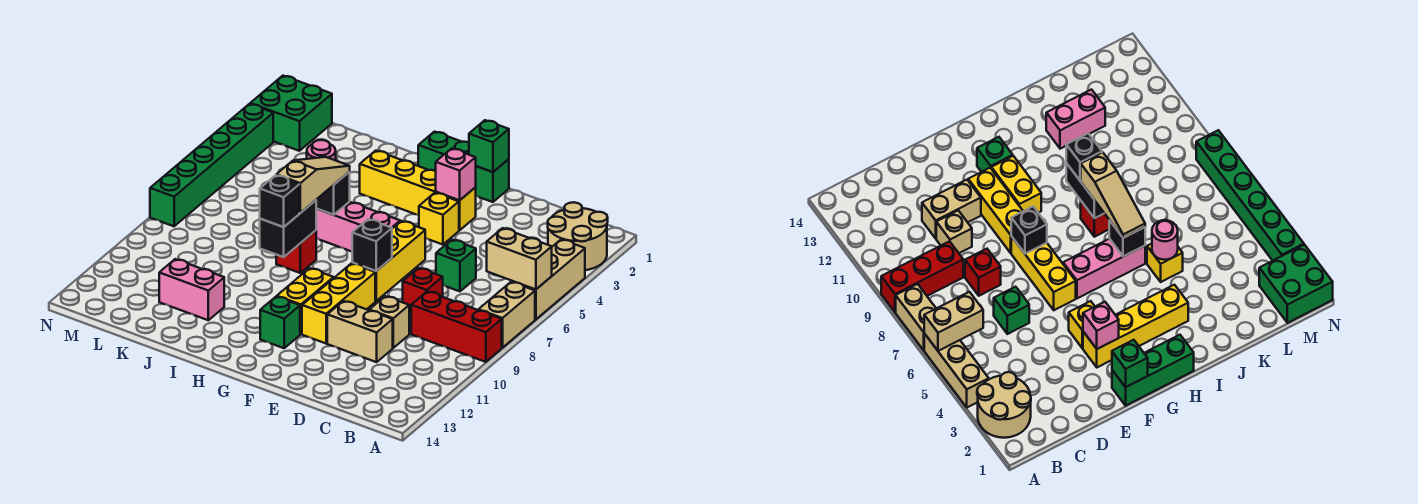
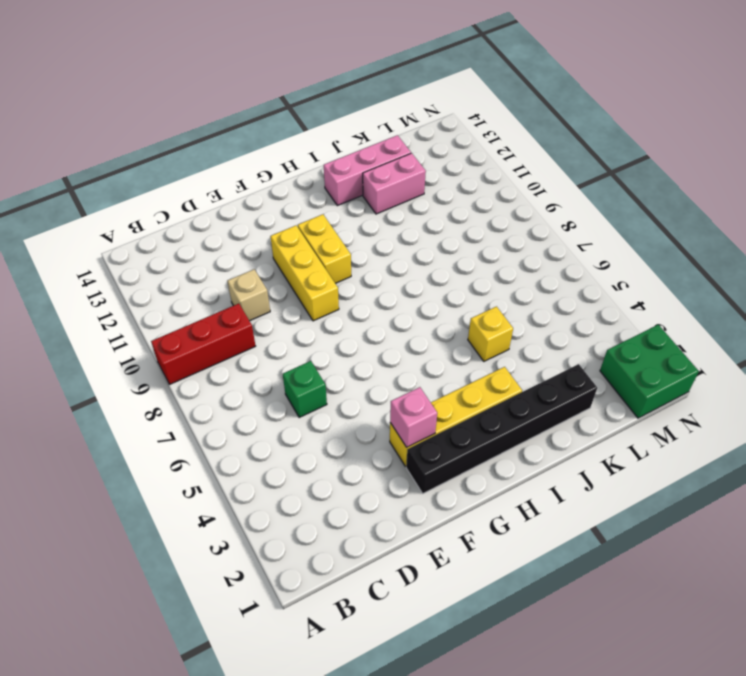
black brick F2:K2 level 1 -> none
pink brick I13:K13 level 1 -> pink brick G6:I6 level 1
none -> tan round brick A2:B3 level 1
none -> tan brick A4:A6 level 1
none -> tan brick A7:A8 level 1
none -> red brick D8 level 1

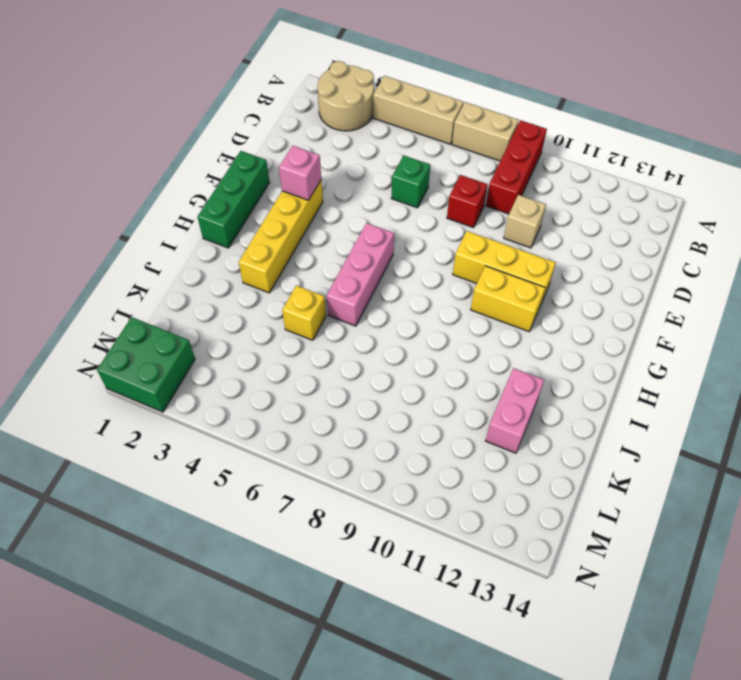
none -> tan brick D11:E11 level 1
none -> yellow brick F4 level 1
none -> yellow brick F6:F8 level 1
none -> green brick G12 level 1

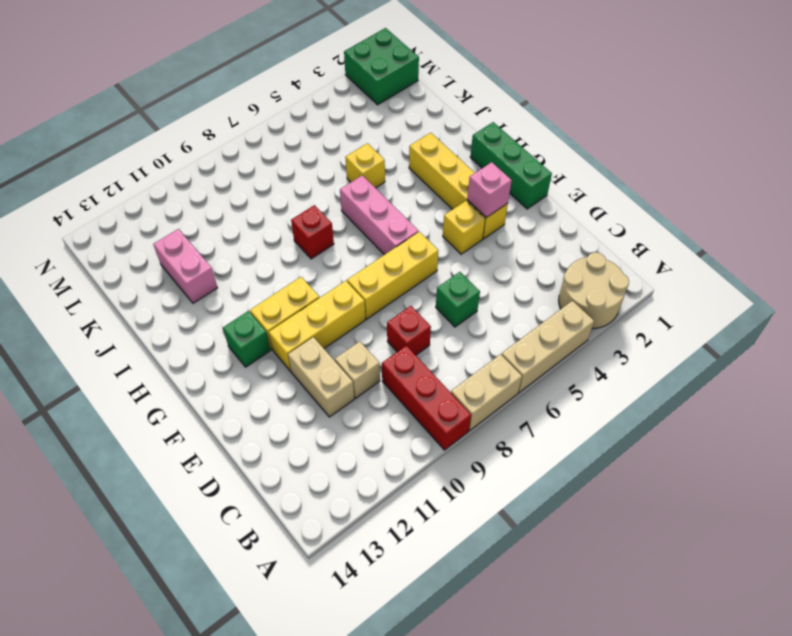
none -> green brick N3:N8 level 1
none -> tan brick A6:B6 level 2
none -> green brick F1 level 2
none -> black brick F8 level 2

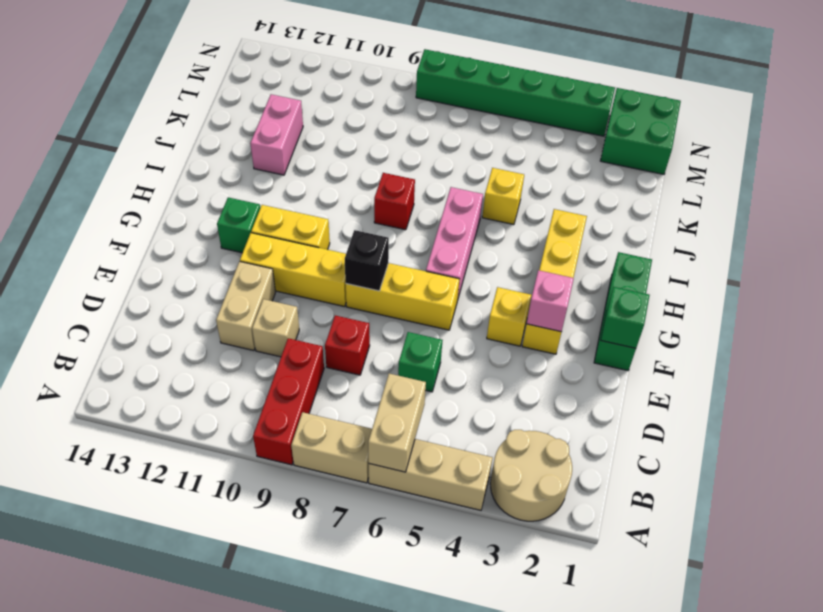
none -> black brick I6 level 2
none -> black brick I8:I9 level 2
none -> pink round brick J5 level 2
none -> tan slope I6:I8 level 3 top 8

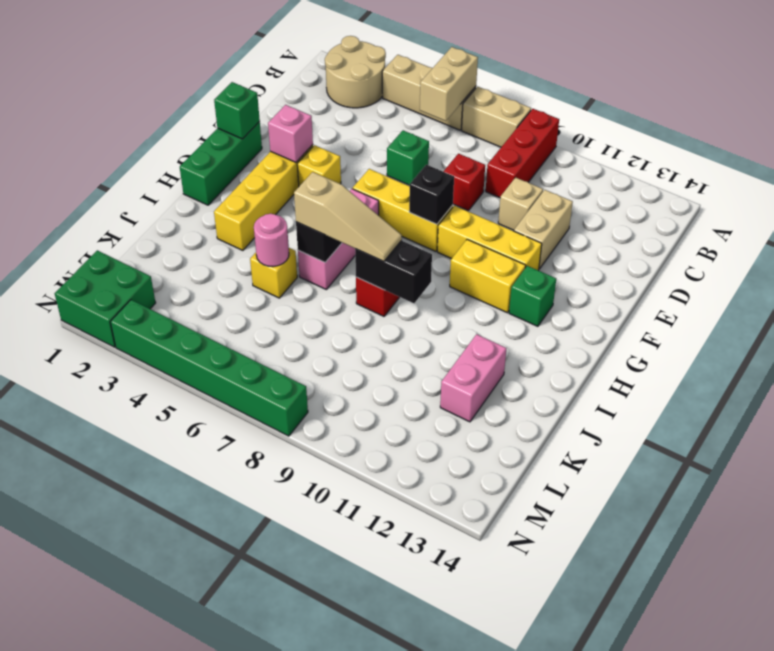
tan slope I6:I8 level 3 top 6 -> tan slope I6:I8 level 3 top 8
none -> black brick I9 level 3

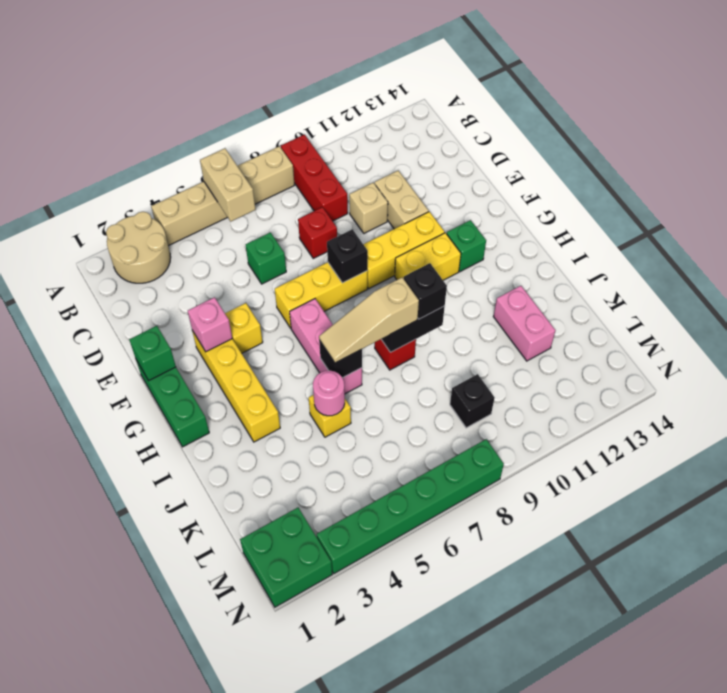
black brick L9 level 1 -> none

